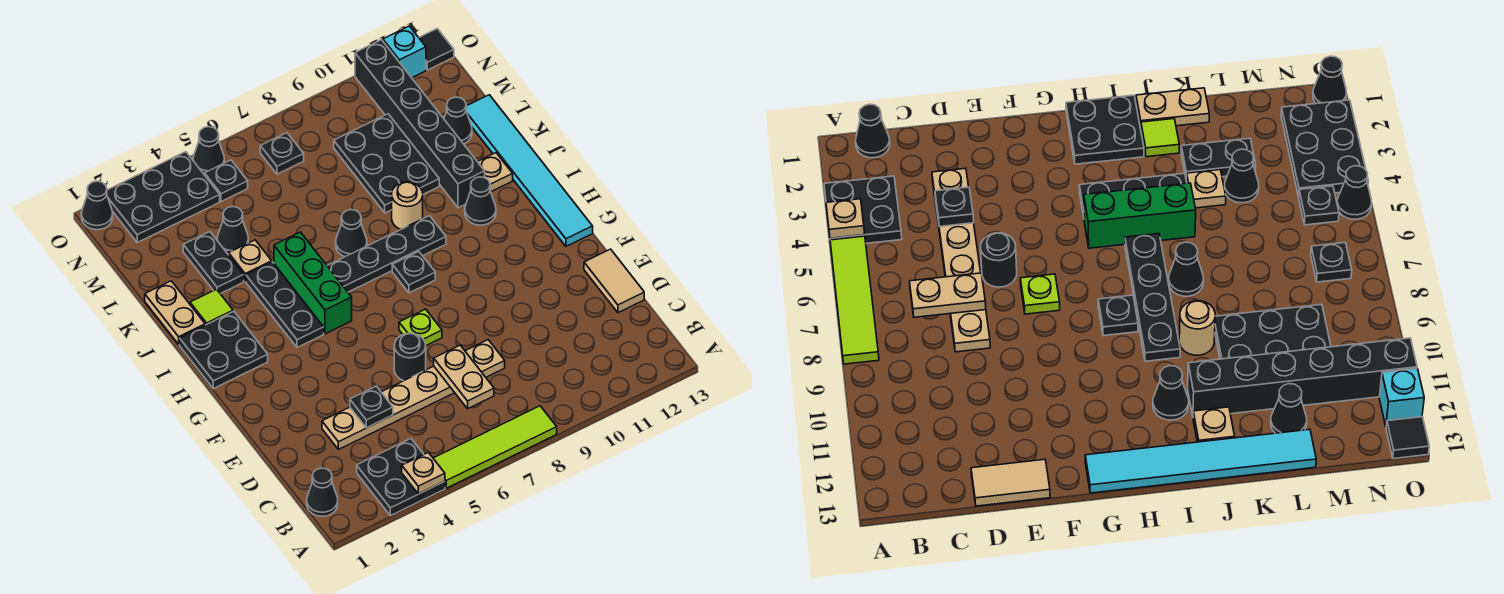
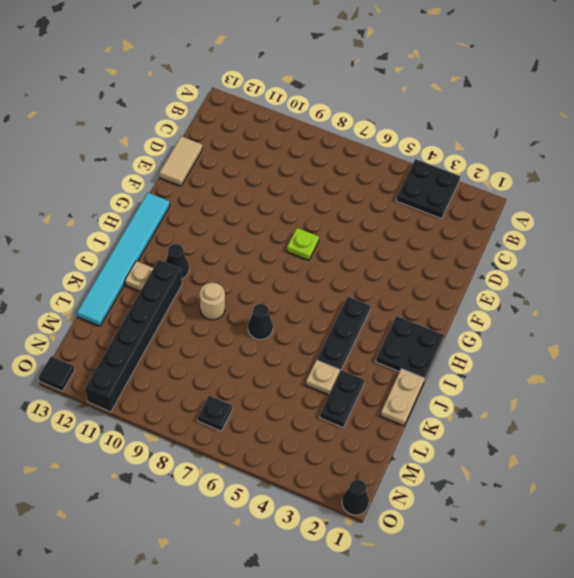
none -> lime tile A5:A8 level 1
none -> black cone B1 level 1
none -> tan plate D3:D8 level 1
none -> black round brick E6 level 1

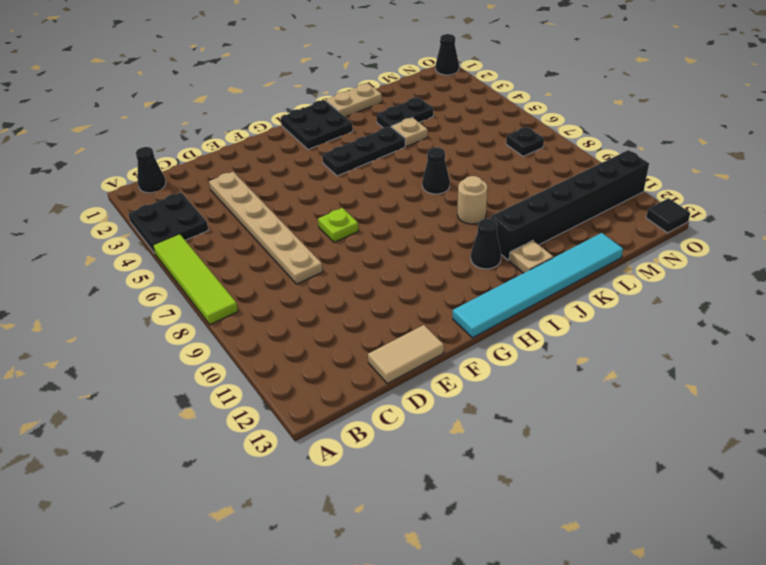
none -> black round brick E6 level 1
none -> green brick H5:J5 level 1
none -> black plate H8 level 1
none -> black plate I6:I9 level 1

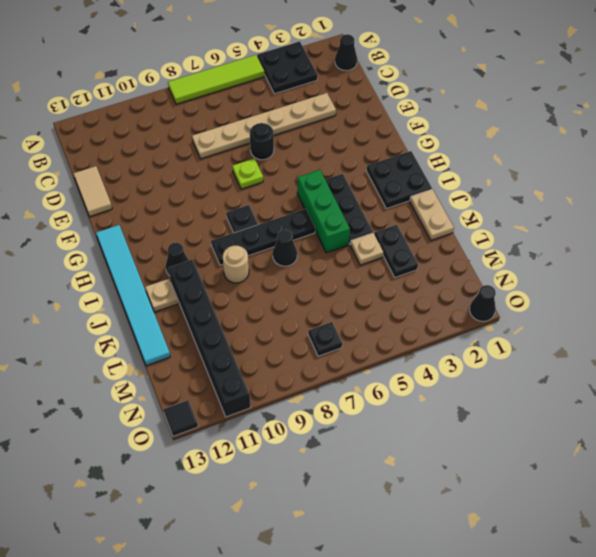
none -> lime tile J2 level 1
none -> black plate K9:M10 level 1
none -> black cone L4 level 1
none -> black cone L12 level 1

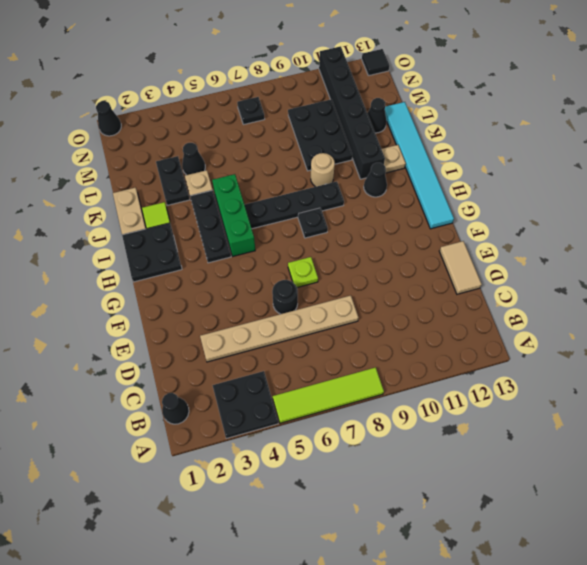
none -> black cone J7 level 1
none -> black plate N2:O4 level 1
none -> black plate N5 level 1
none -> black cone O5 level 1

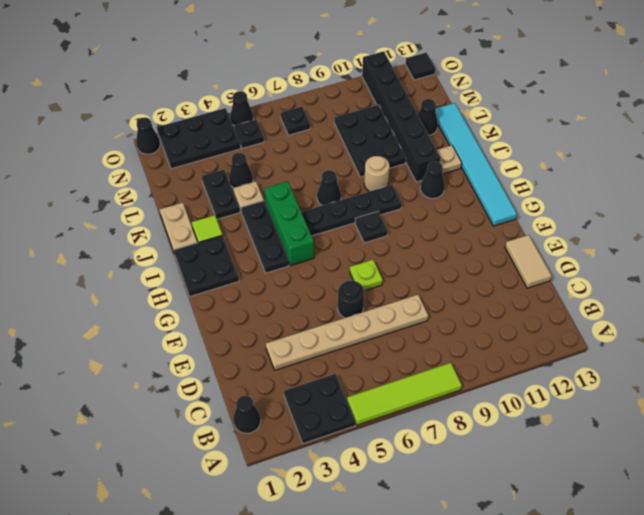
none -> cyan brick O12 level 1
none -> tan plate A4 level 2
none -> tan plate C7:D7 level 2
none -> black plate D4 level 2

